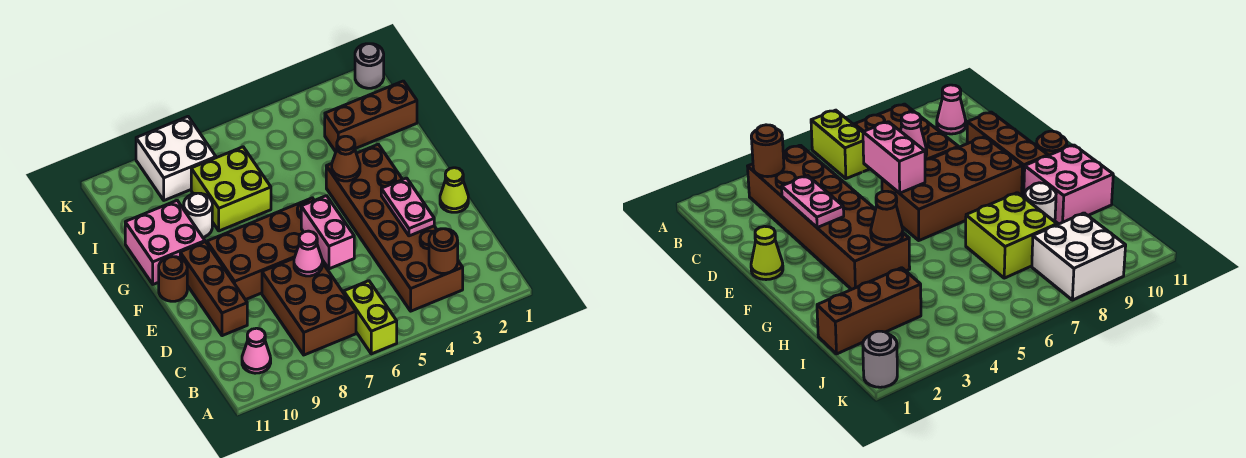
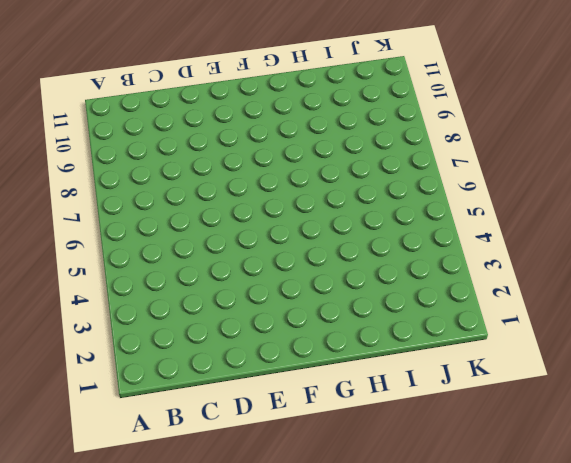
none -> lime brick A6:B6 level 1
none -> brown brick B3:G4 level 1
none -> brown brick B7:D8 level 1

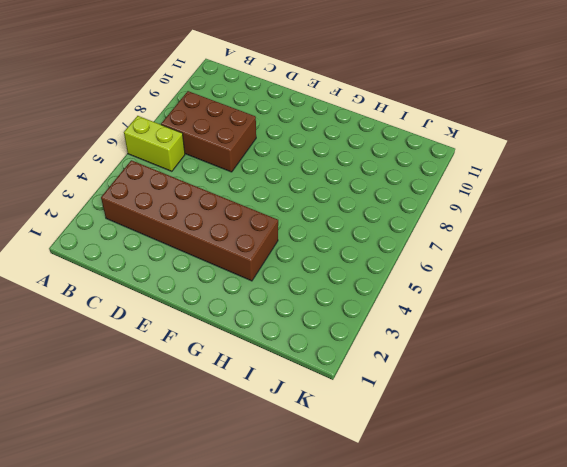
none -> pink cone B10 level 1
none -> brown brick D10:F10 level 1
none -> lime cone E1 level 1

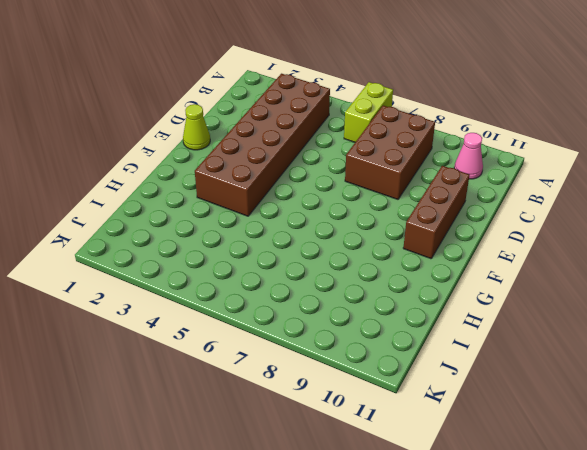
none -> brown brick E6:F9 level 1
none -> brown round brick F11 level 1
none -> pink brick G10:H11 level 1

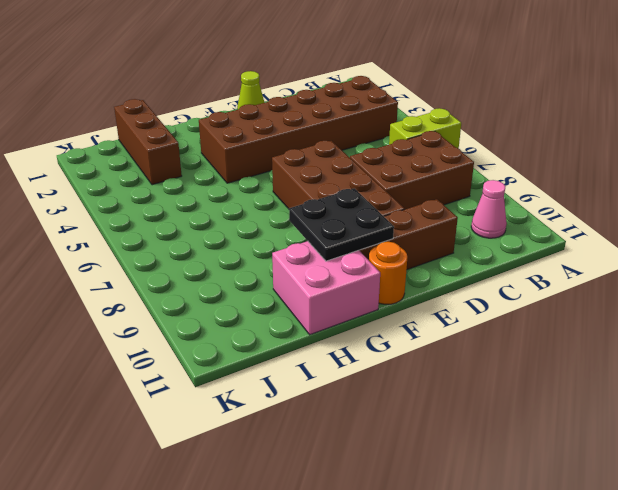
black plate F9:G10 level 2 -> none
orange round brick F11 level 1 -> brown round brick F11 level 1
none -> lime brick H7:I8 level 1
none -> white round brick H9 level 1
none -> white brick J8:K9 level 1

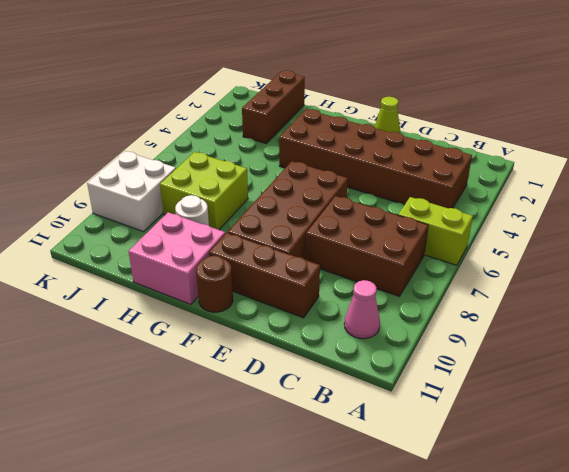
none -> grey round brick K1 level 1
none -> brown round brick B3 level 2
none -> pink plate D3:E3 level 2

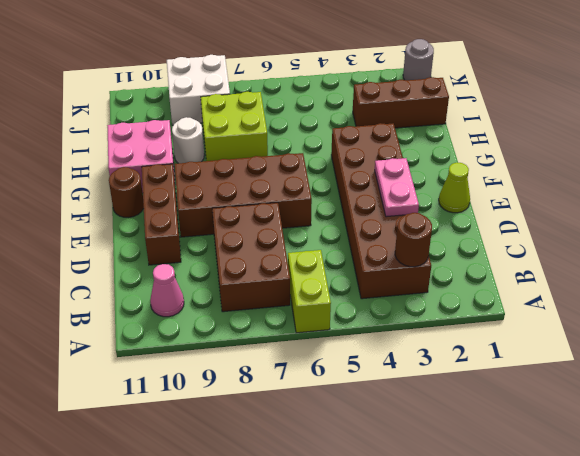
none -> pink brick D6:E6 level 2
none -> pink cone D7 level 2
none -> brown cone G4 level 2

